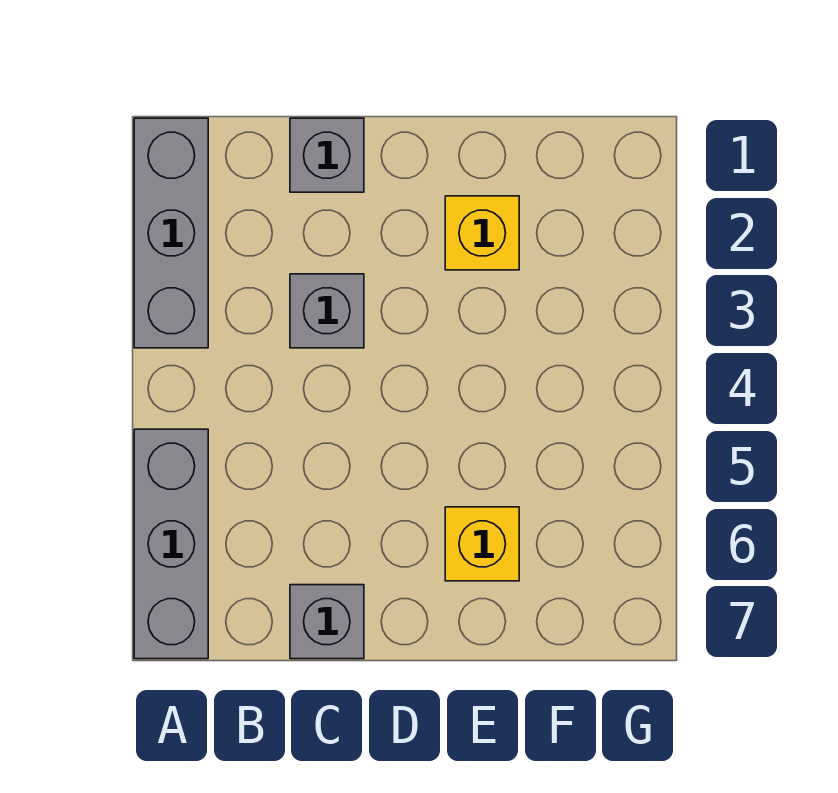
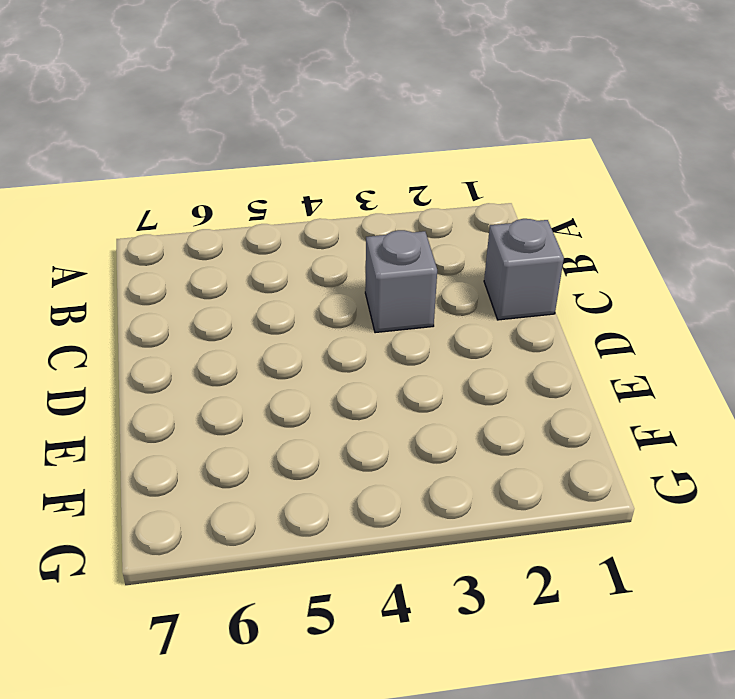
none -> grey brick A1:A3 level 1
none -> grey brick A5:A7 level 1

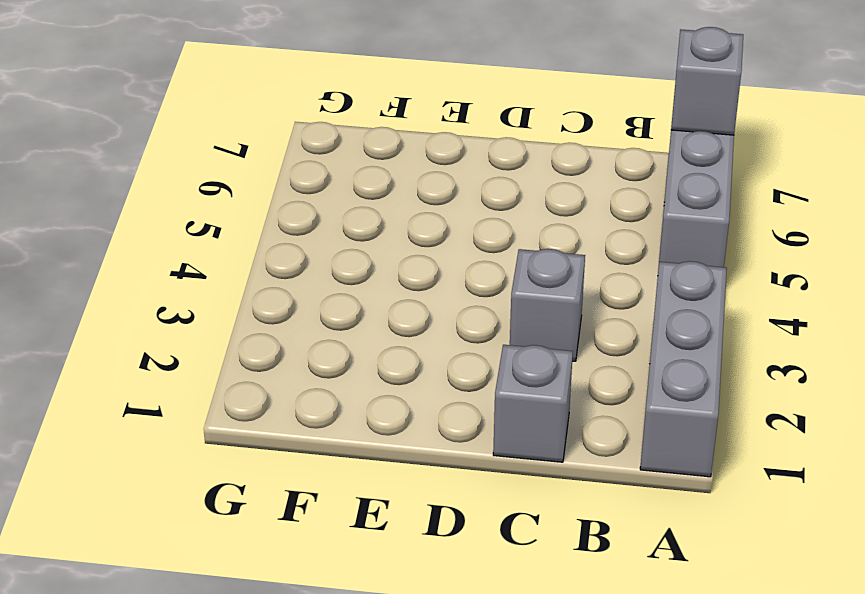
grey brick A7 level 2 -> grey brick C7 level 1
none -> yellow brick E2 level 1
none -> yellow brick E6 level 1

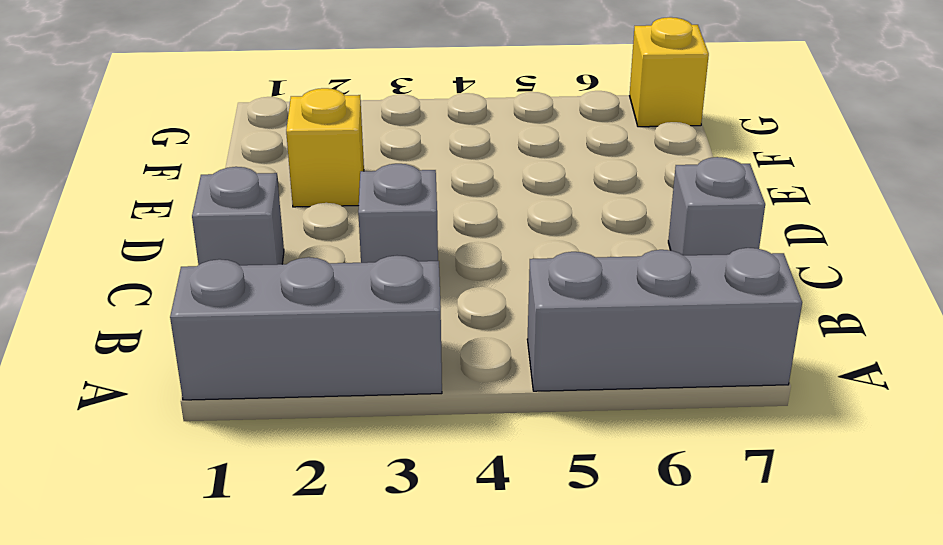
yellow brick G7 level 1 -> yellow brick E6 level 1

